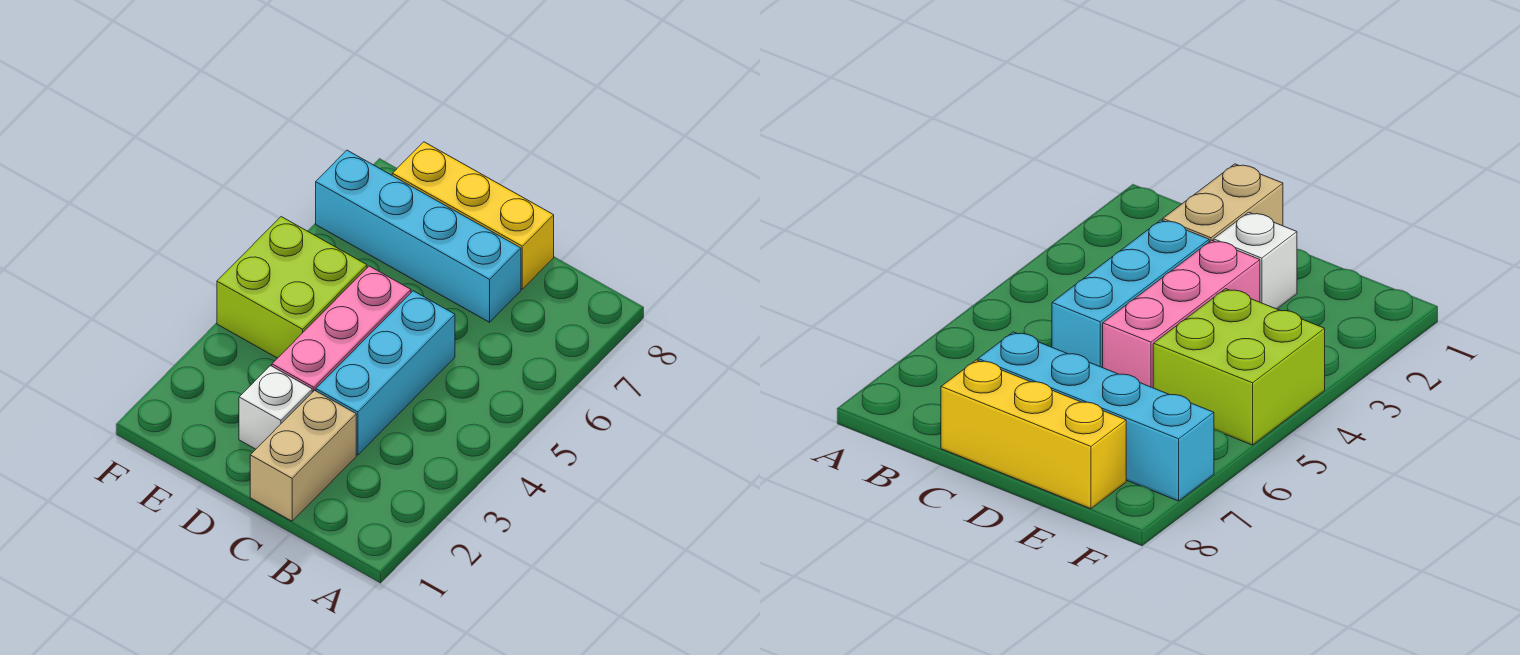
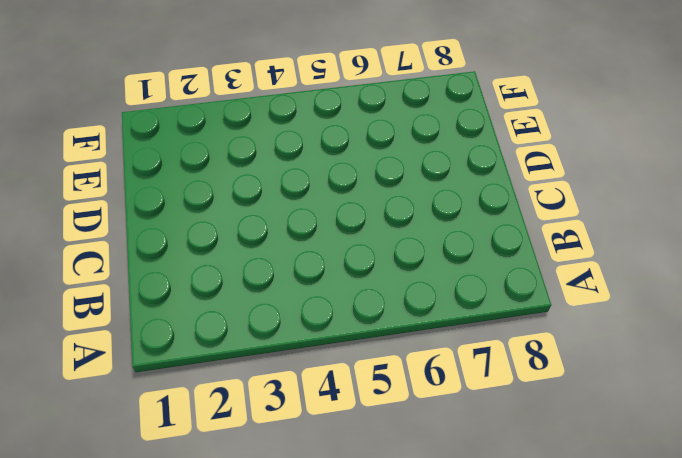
none -> tan brick C1:C2 level 1
none -> cyan brick C3:C5 level 1

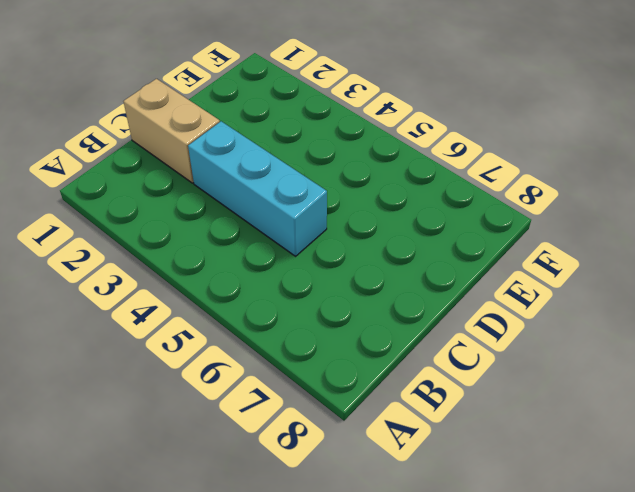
none -> cyan brick C7:F7 level 1
none -> yellow brick C8:E8 level 1

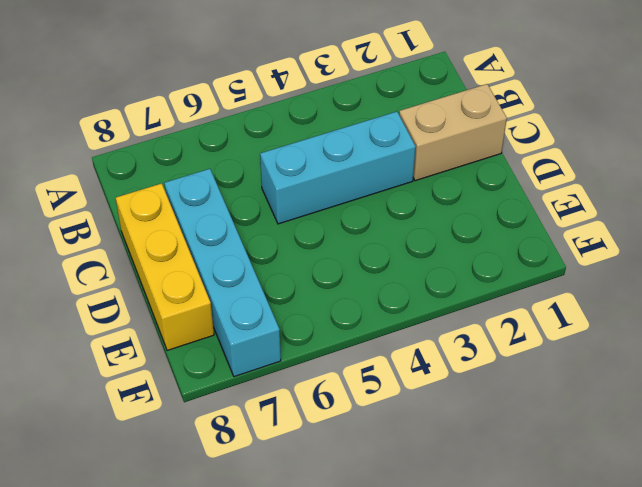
none -> white brick D2 level 1
none -> pink brick D3:D5 level 1

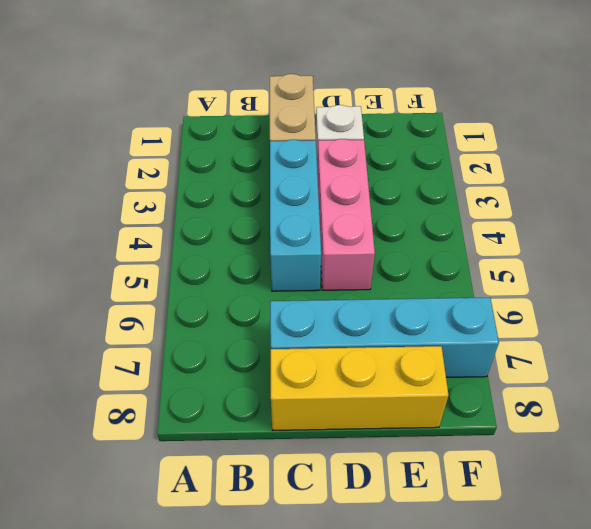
none -> lime brick E4:F5 level 1

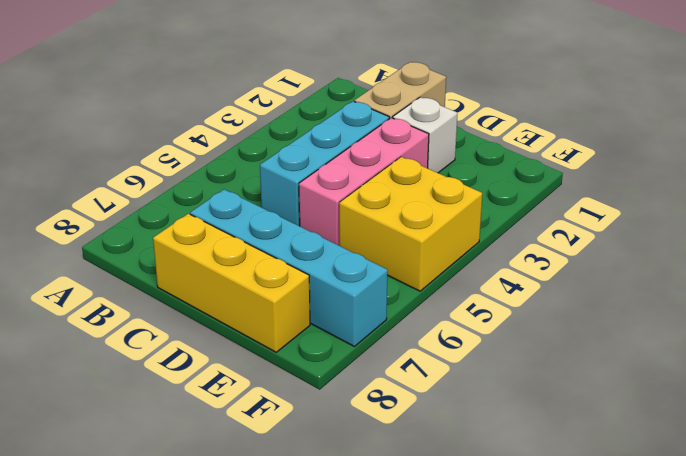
yellow brick E4:F5 level 1 -> lime brick E4:F5 level 1

